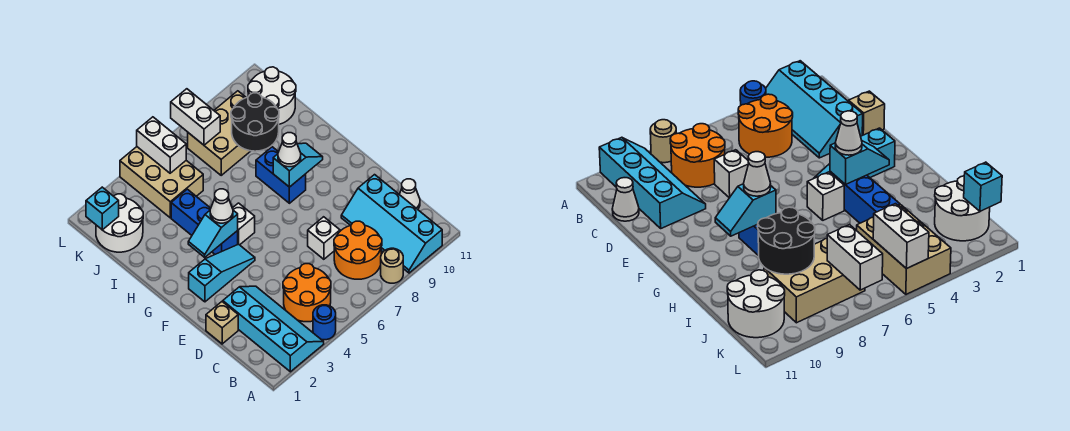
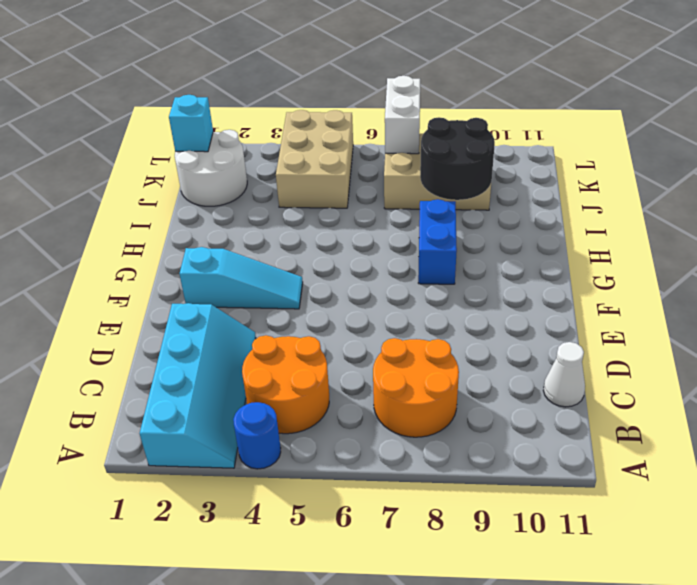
none -> tan round brick A8 level 1
none -> cyan slope A9:D10 level 1 top 10
none -> tan brick D1 level 1

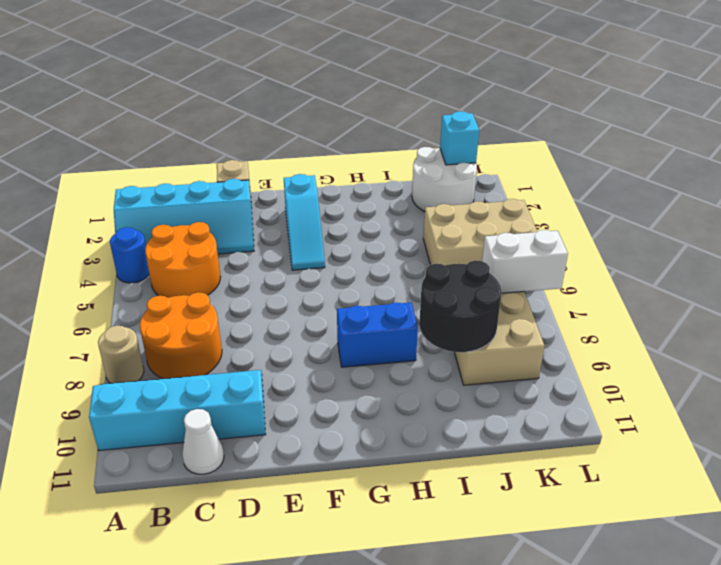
none -> white brick D7 level 1
none -> blue brick G4:I4 level 1
none -> white brick G5 level 1

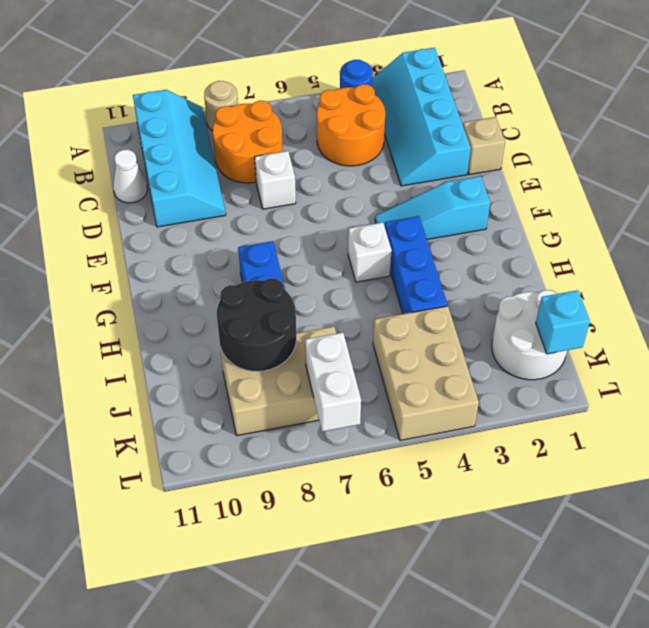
none -> white round brick J10:K11 level 1
none -> cyan slope G3:G4 level 2 top 4
none -> cyan slope G8:G9 level 2 top 8

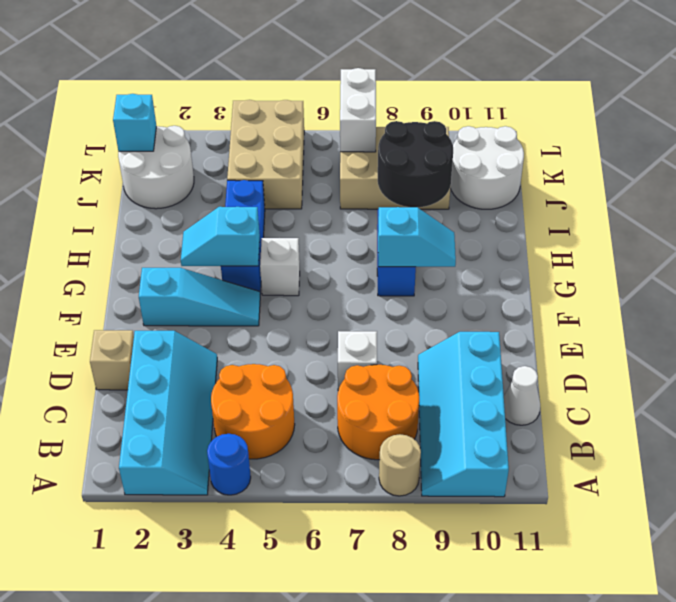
none -> white brick K5:L5 level 2
none -> white cone G4 level 3
none -> white cone G8 level 3

